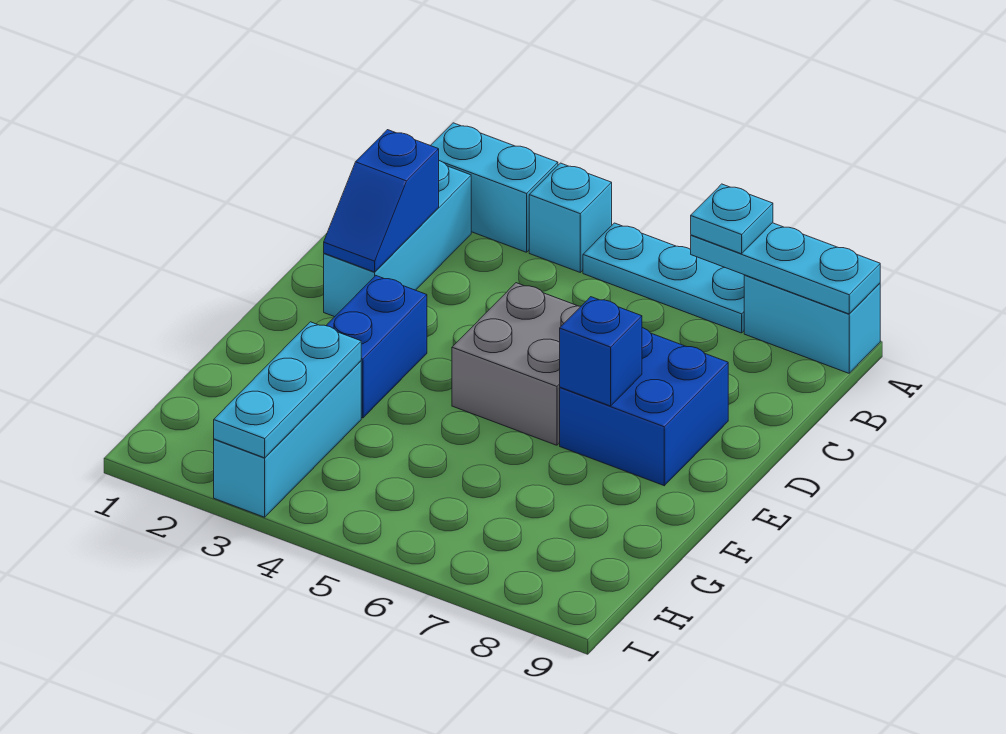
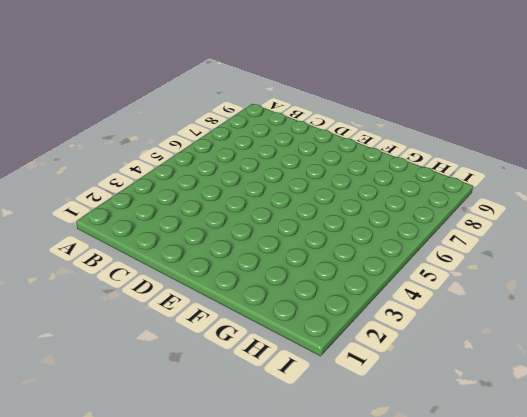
none -> cyan brick A2:A3 level 1
none -> cyan brick A4 level 1
none -> cyan plate A5:A7 level 1

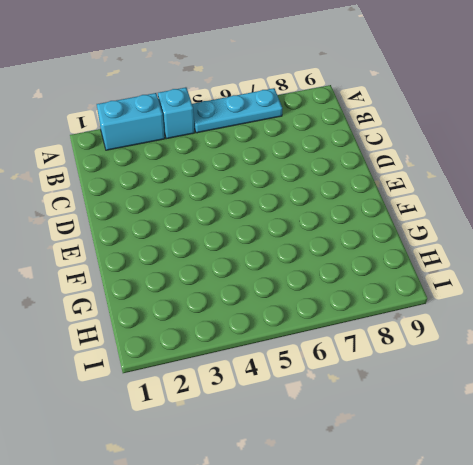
none -> cyan brick A8:A9 level 1
none -> cyan brick B2:D2 level 1
none -> grey brick D5:E6 level 1

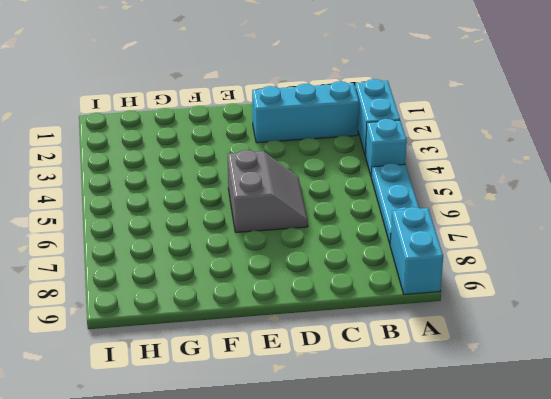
grey slope D5:E6 level 1 top E -> grey brick D5:E6 level 1
none -> blue brick D7:E8 level 1
none -> blue brick E3:F3 level 1
none -> cyan brick G3:I3 level 1

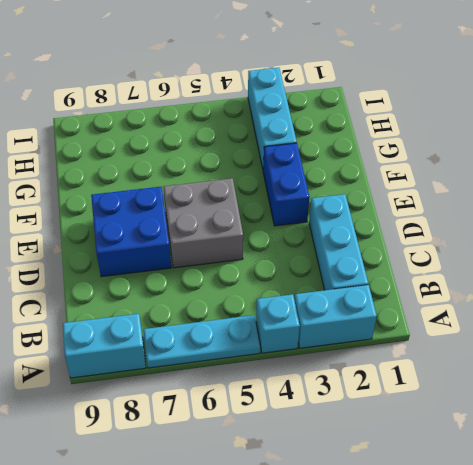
none -> cyan plate A7:A9 level 2
none -> blue slope C2:D2 level 2 top C
none -> blue brick E7 level 2

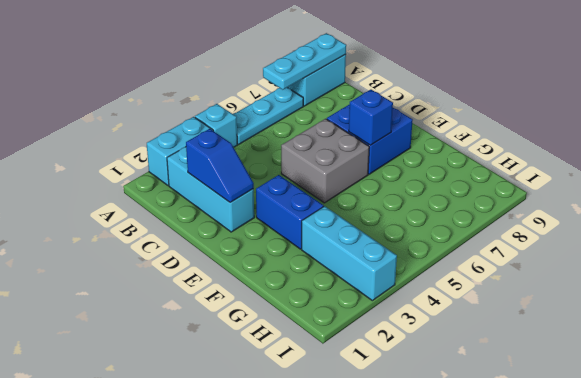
none -> cyan plate G3:I3 level 2
none -> cyan plate A7 level 3

